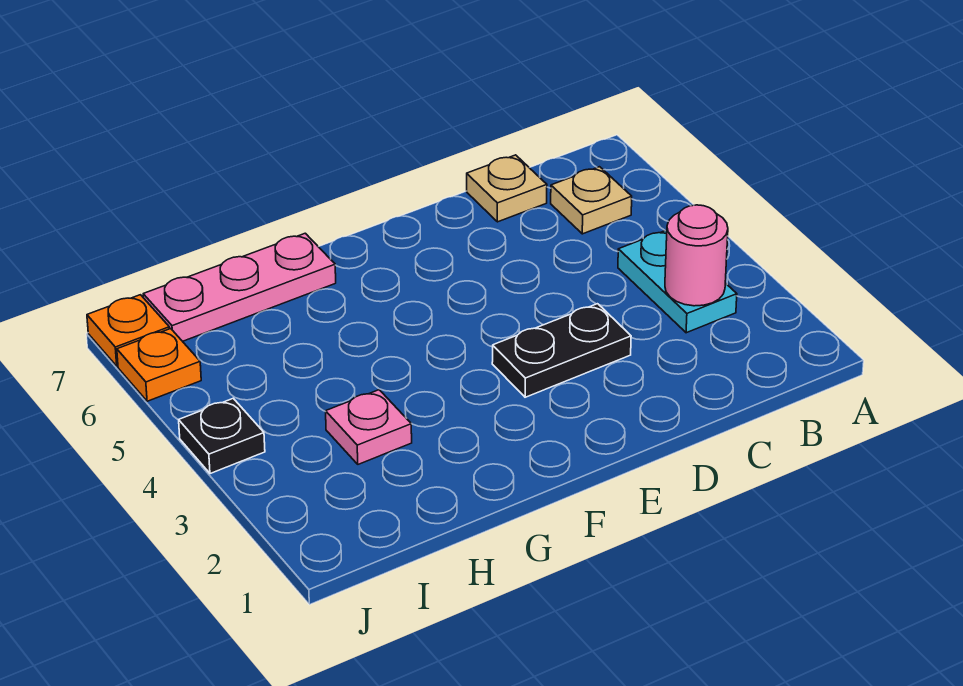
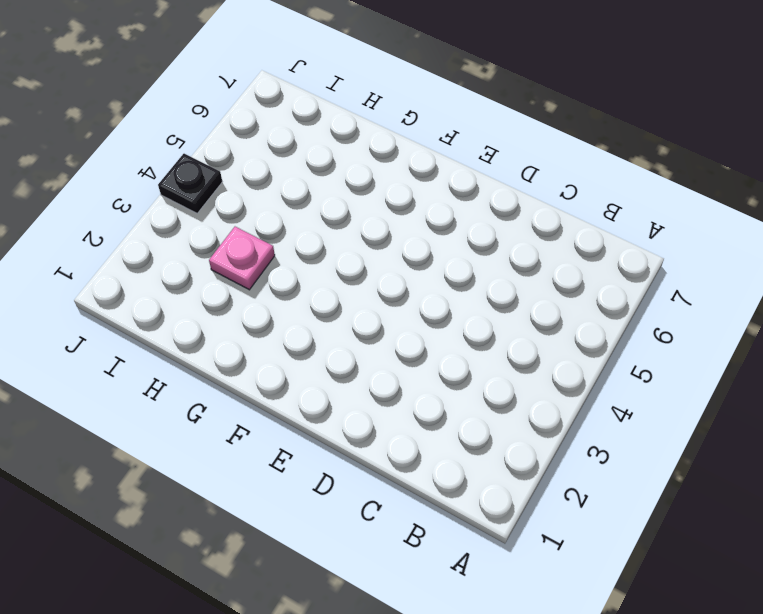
none -> cyan plate B3:B4 level 1
none -> tan plate B6 level 1

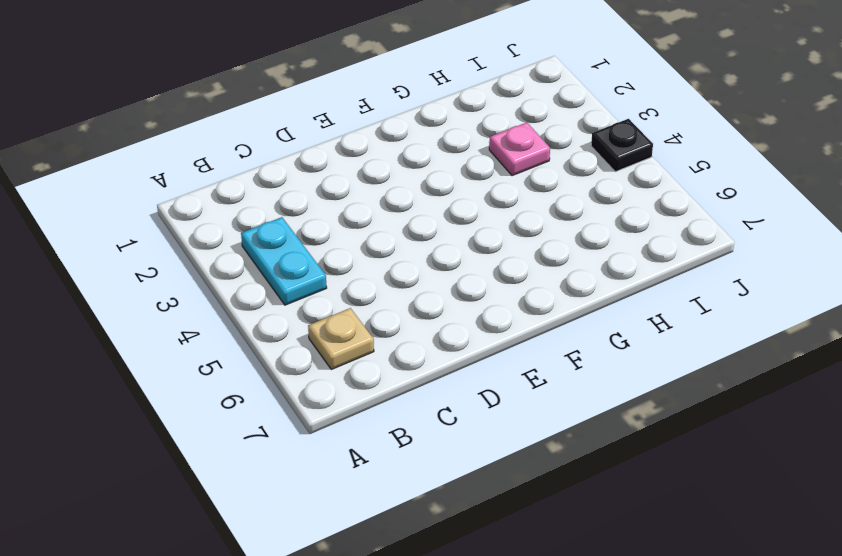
none -> tan plate C7 level 1
none -> black plate D3:E3 level 1

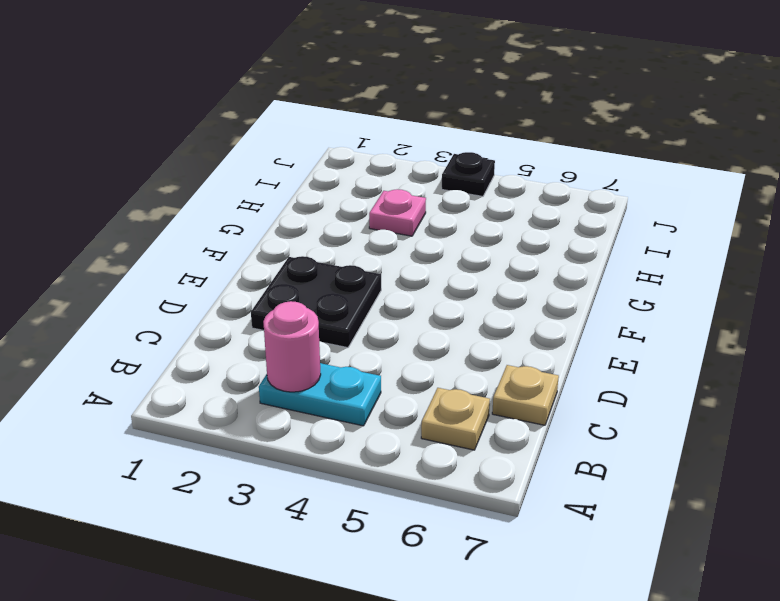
black plate D2:E3 level 1 -> black plate D3:E3 level 1
none -> pink plate G7:I7 level 1
none -> orange plate J6 level 1

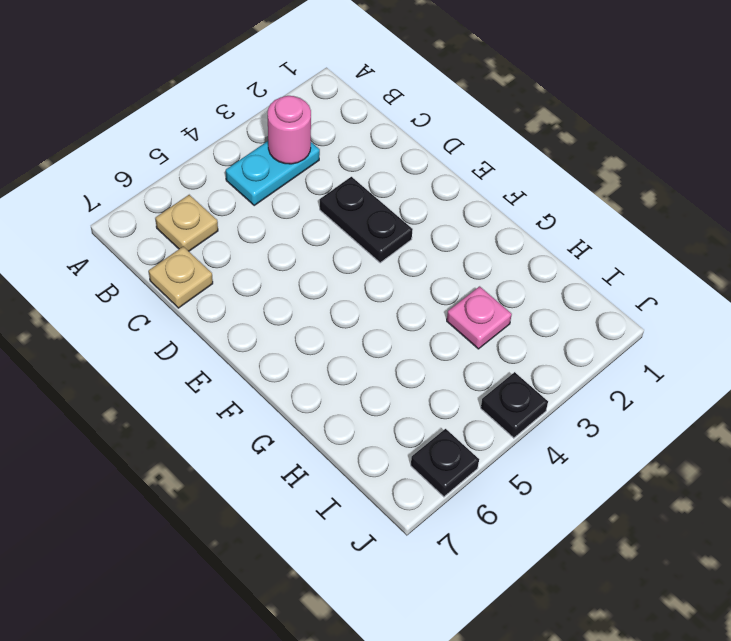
black plate J6 level 1 -> orange plate J6 level 1
none -> pink plate G7:I7 level 1
none -> orange plate J7 level 1

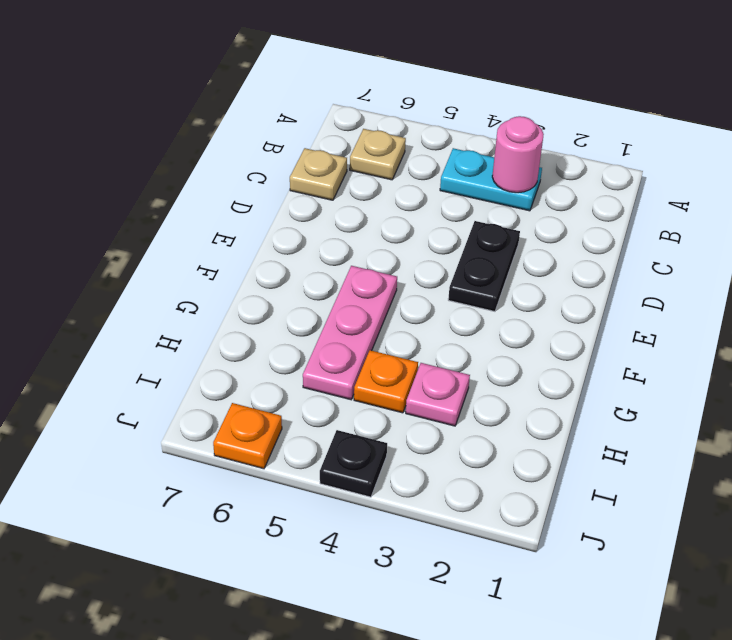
pink plate F5:H5 level 1 -> pink plate G7:I7 level 1
orange plate H4 level 1 -> orange plate J7 level 1

